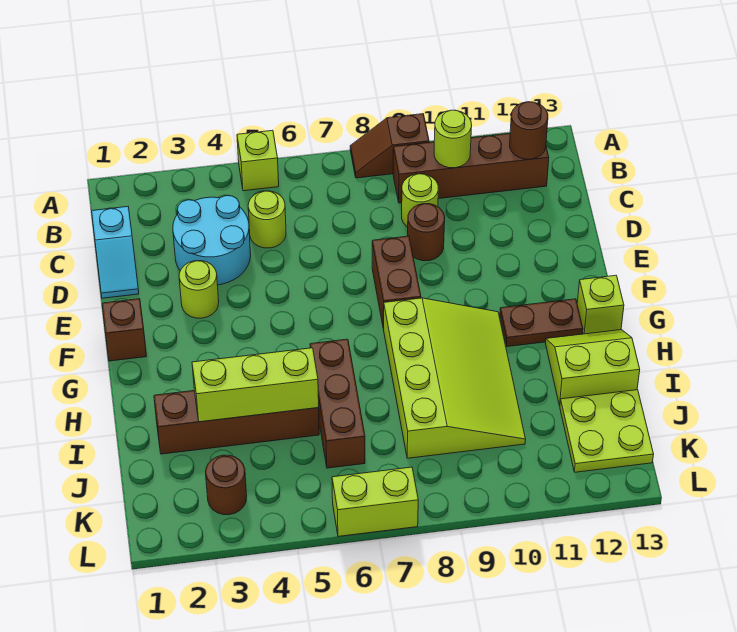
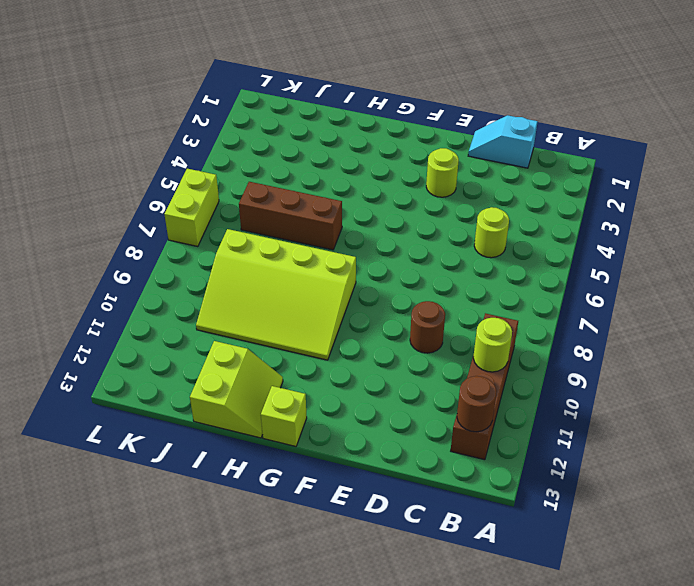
none -> lime brick A5 level 1
none -> brown slope A8:A9 level 1 top 9
none -> cyan round brick C3:D4 level 1

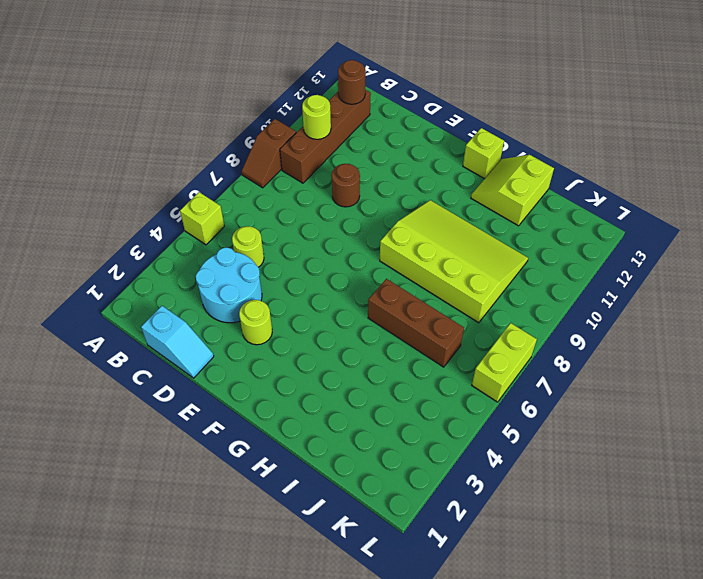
none -> lime round brick C9 level 1
none -> brown brick E8:F8 level 1
none -> brown brick F1 level 1

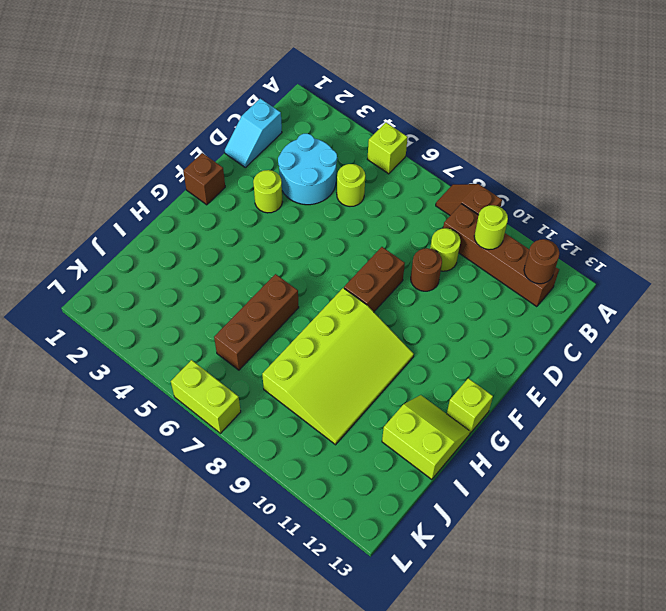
none -> brown plate G11:G12 level 1
none -> brown brick I2:I5 level 1
none -> lime plate J12:K13 level 1

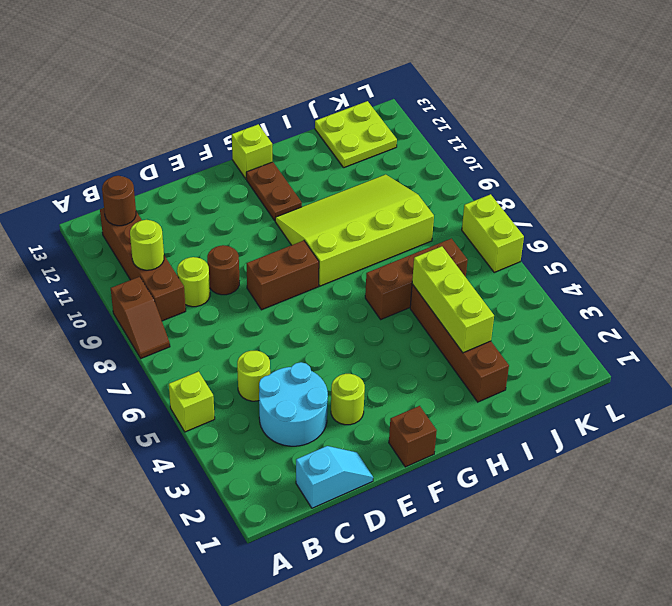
none -> lime slope H12:I13 level 1 top I
none -> brown round brick K3 level 1

